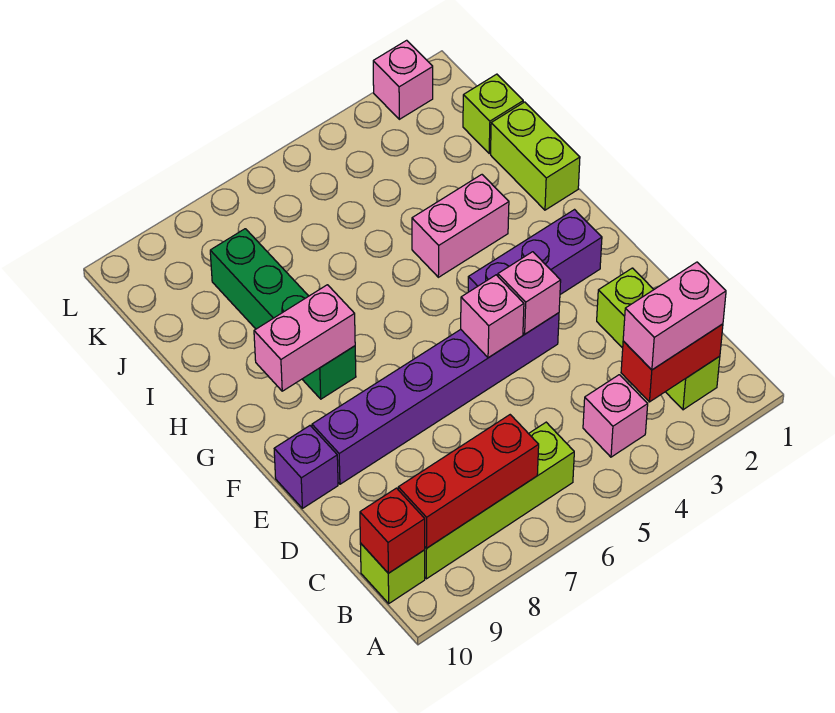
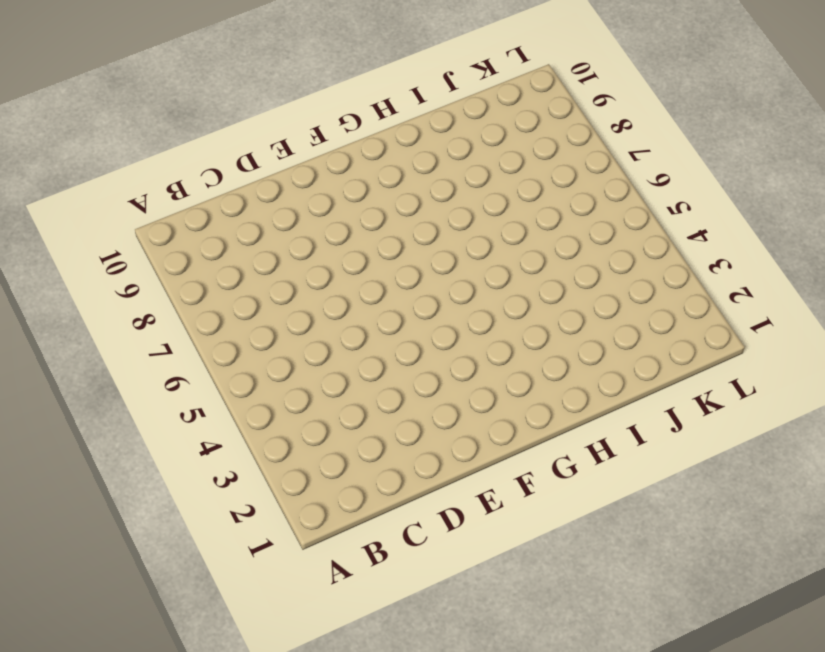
none -> lime brick B2:D2 level 1
none -> pink brick B4 level 1
none -> lime brick B6:B9 level 1

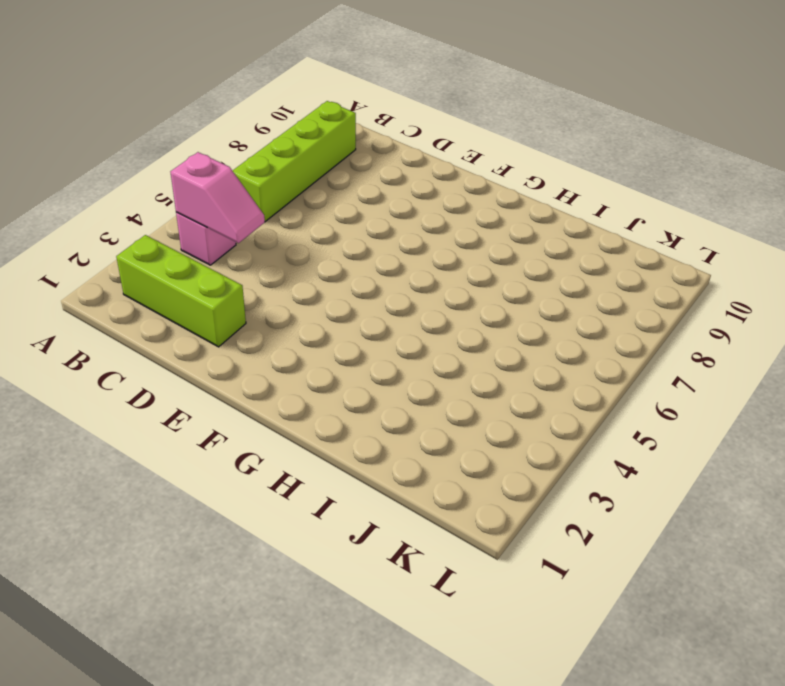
pink slope B4:C4 level 2 top B -> none
none -> lime brick B10 level 1
none -> purple brick E4:E9 level 1
none -> purple brick E10 level 1

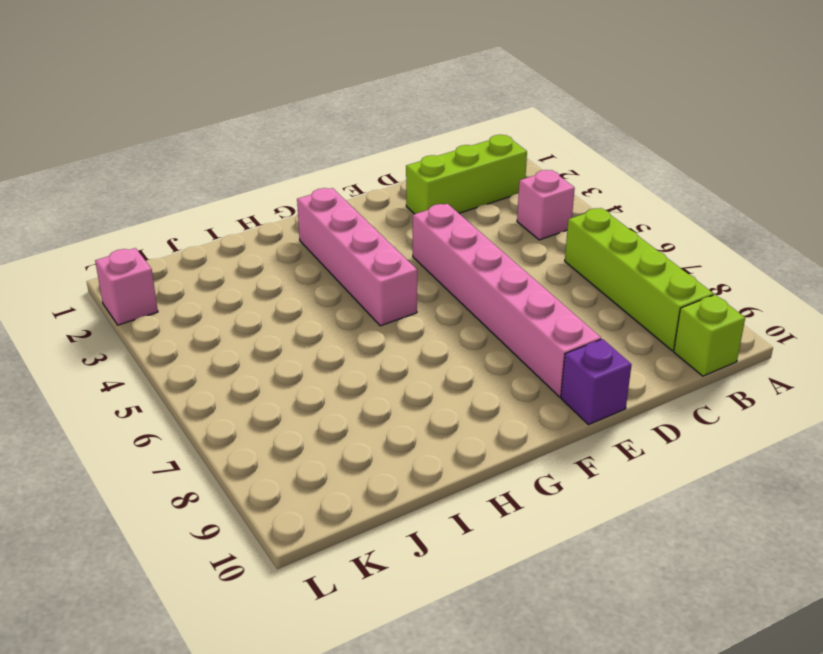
pink brick E4:E9 level 1 -> purple brick E4:E9 level 1
pink brick G2:G5 level 1 -> none
none -> purple brick F2:F4 level 1
none -> green brick G8:J8 level 1
none -> lime brick H1:I1 level 1

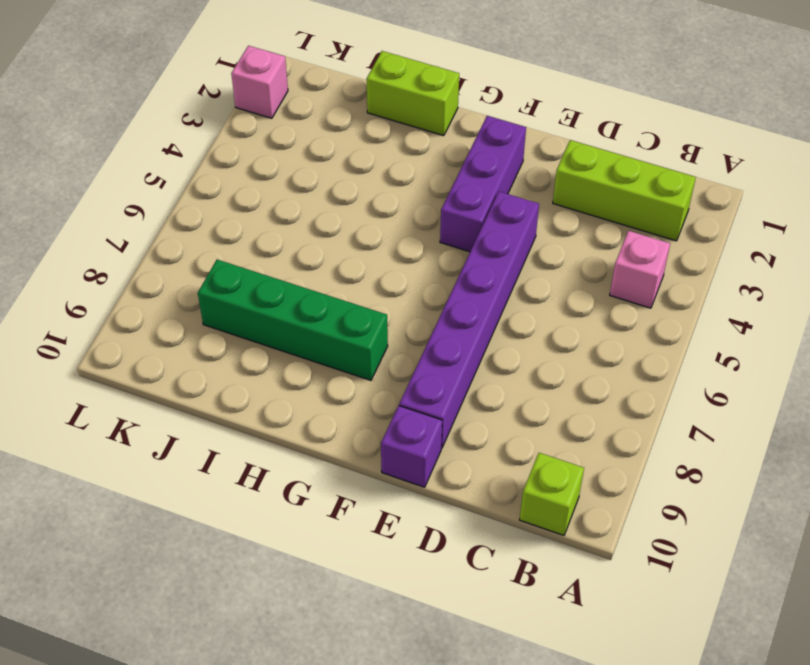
none -> lime brick B6:B9 level 1
none -> pink brick H3:H4 level 1
none -> lime brick J1 level 1

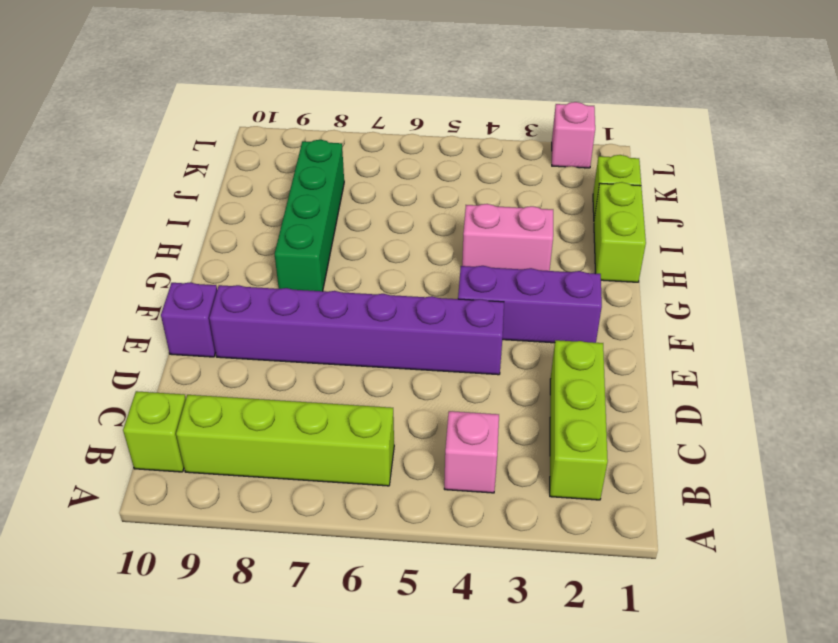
none -> red brick B2:B3 level 2
none -> red brick B7:B9 level 2
none -> red brick B10 level 2

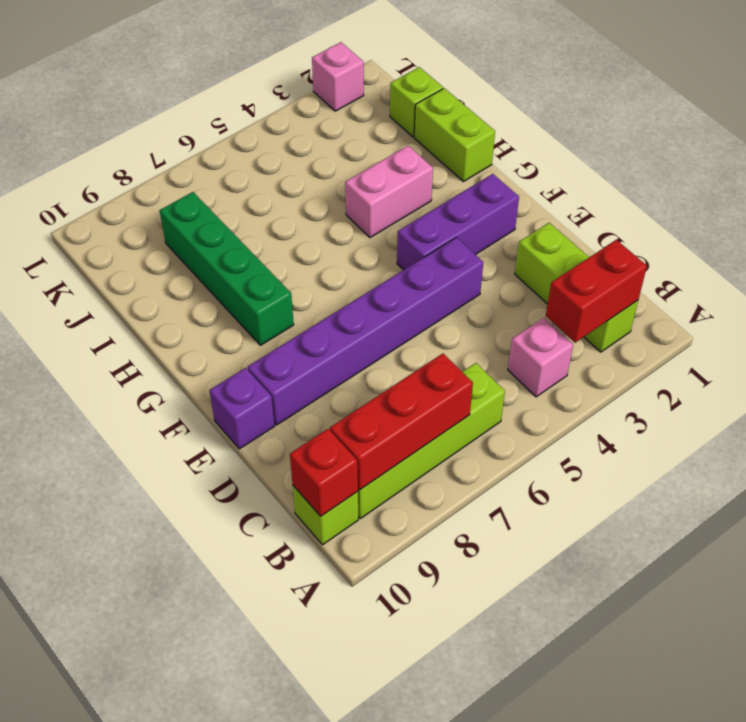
none -> pink brick E4 level 2
none -> pink brick E5 level 2
none -> pink brick G8:G9 level 2

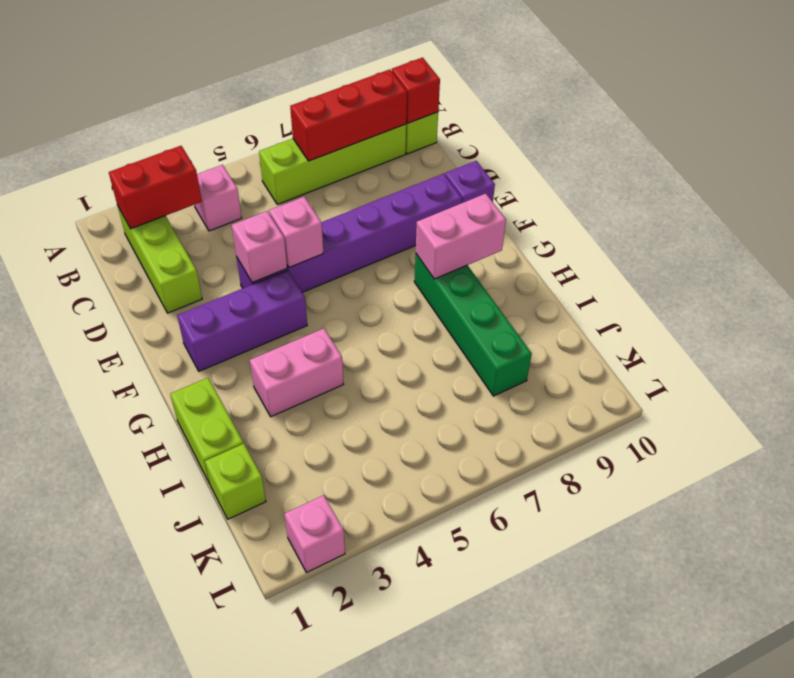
none -> pink brick B2:B3 level 3

